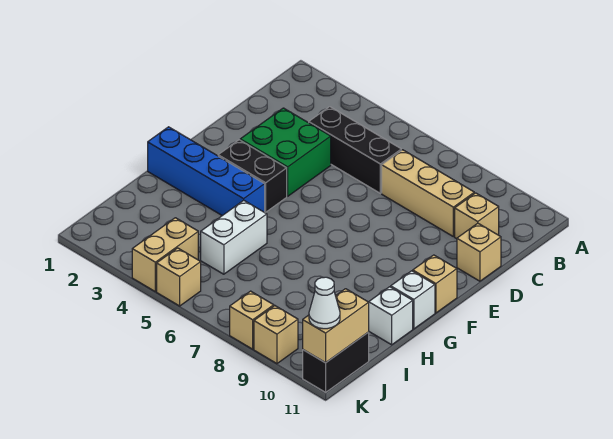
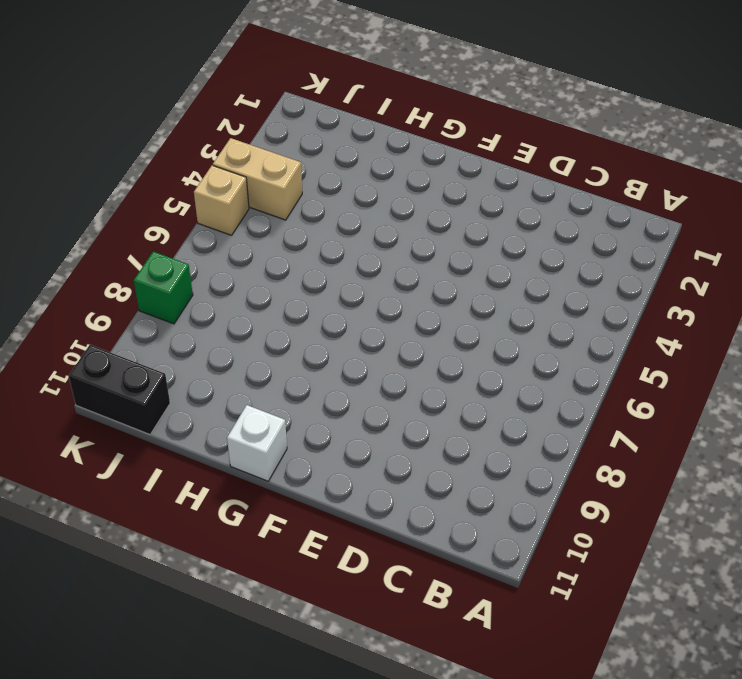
green brick K8 level 1 -> tan brick K8 level 1
none -> black brick C4:C6 level 1
none -> tan brick C7:C9 level 1
none -> tan brick C10 level 1

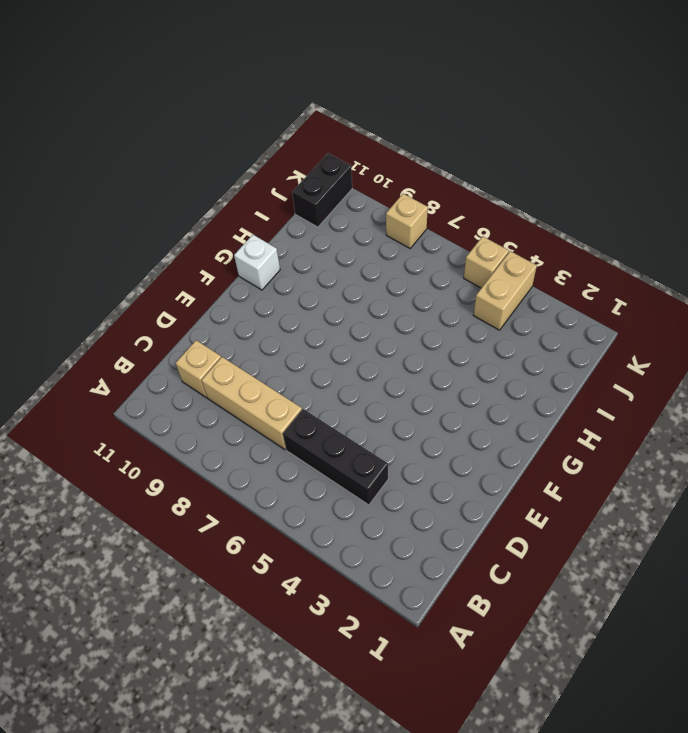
none -> green brick D3:E4 level 1
none -> tan brick D11 level 1
none -> black brick F3:F4 level 1

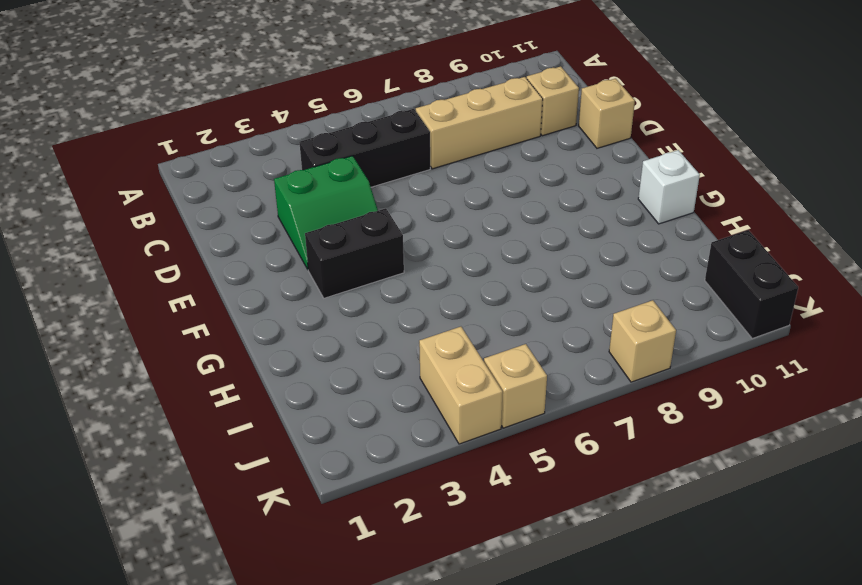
green slope D3:E4 level 1 top D -> green brick D3:E4 level 1
none -> tan brick F11 level 1
none -> blue brick G1:G4 level 1
none -> white brick H5:I5 level 1

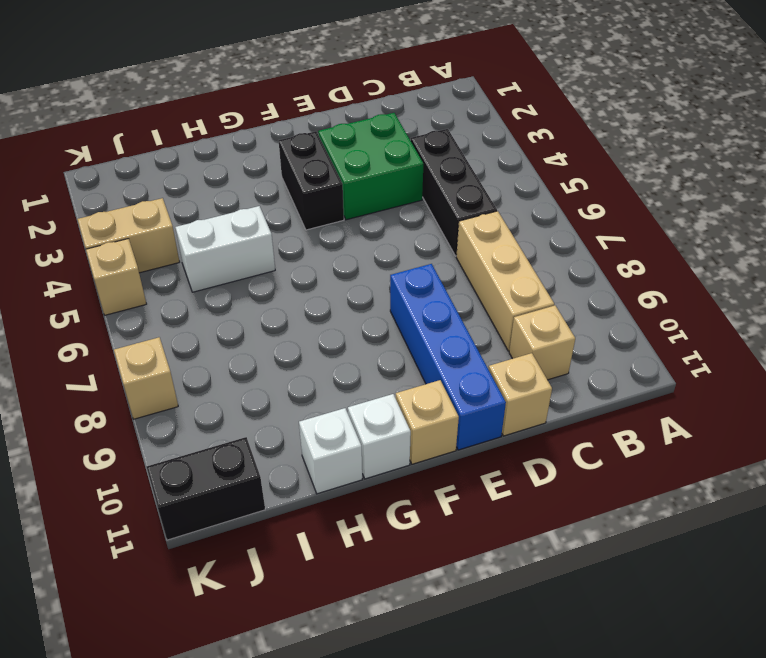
blue brick E8:E11 level 1 -> blue brick G1:G4 level 1
none -> tan brick K9 level 1
none -> tan brick J11:K11 level 2
none -> white cone K11 level 3

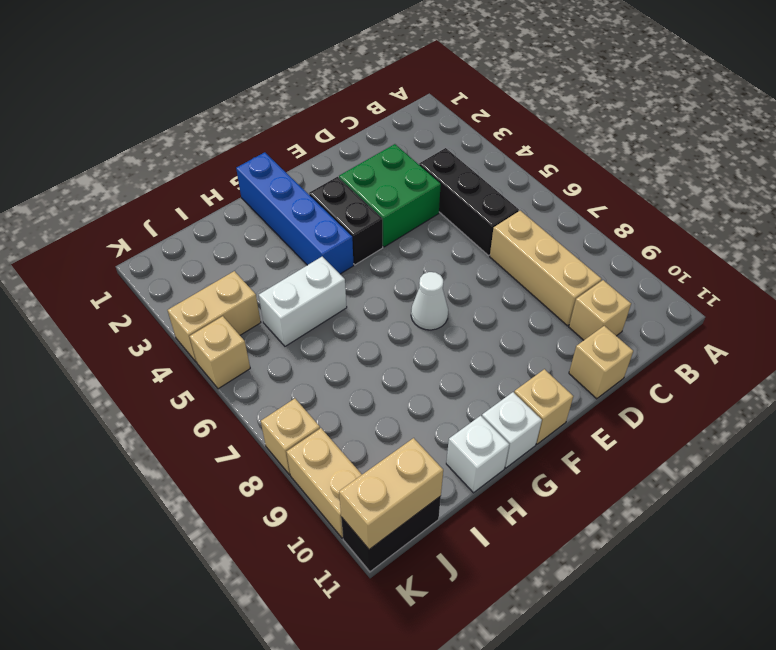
white cone F7 level 1 -> white cone K11 level 3
tan brick K9:K10 level 1 -> tan brick K9 level 1

